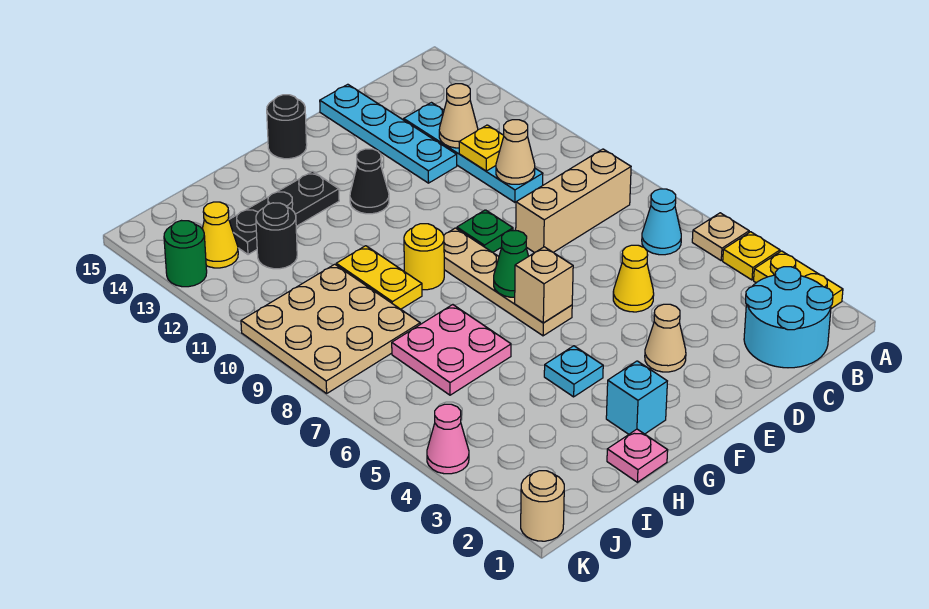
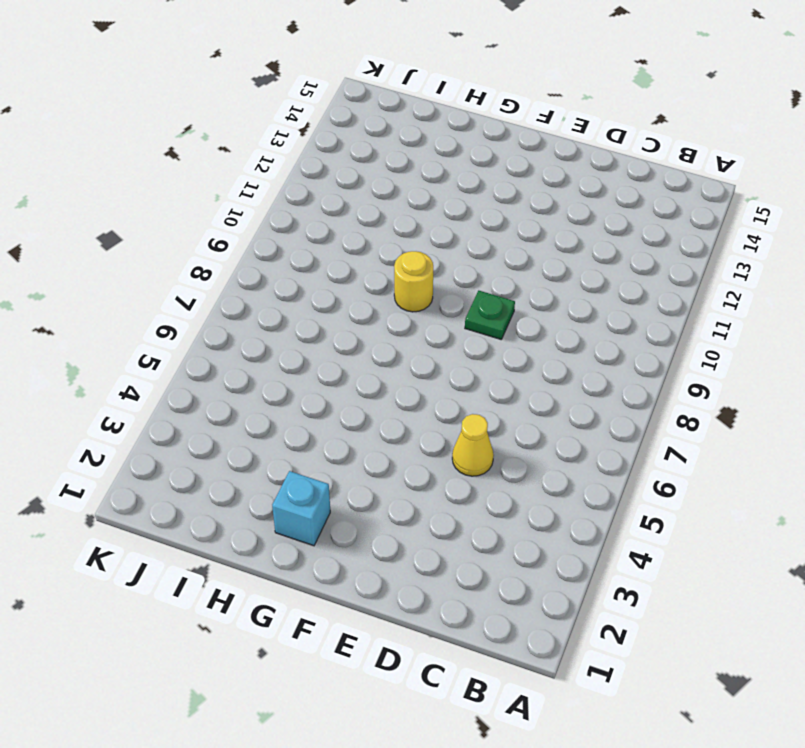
none -> yellow plate A2:A3 level 1
none -> yellow plate A4 level 1
none -> tan plate A5 level 1
none -> cyan round brick B1:C2 level 1

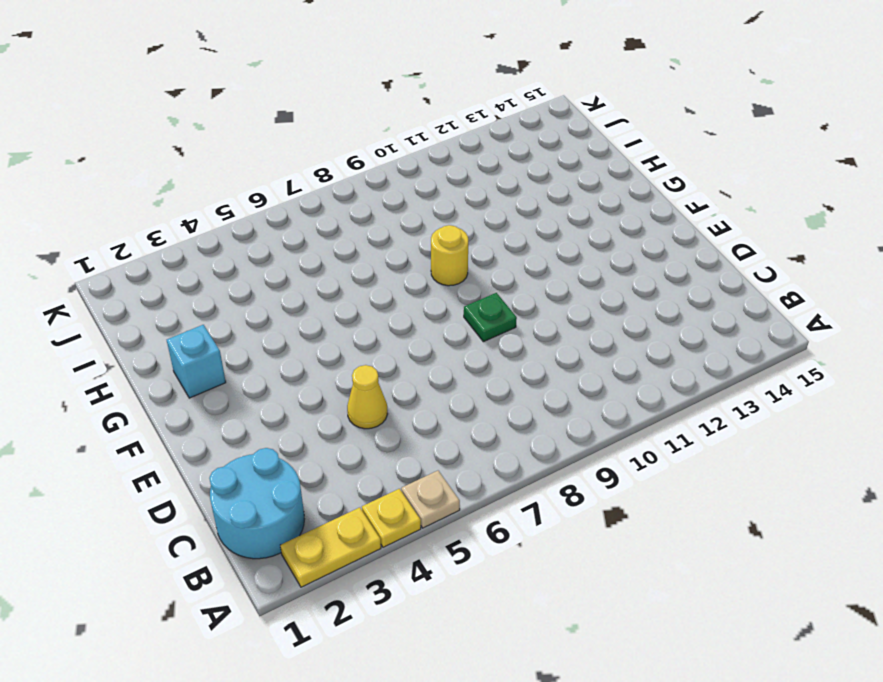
none -> cyan cone B6 level 1
none -> tan brick B8:D8 level 1
none -> cyan plate C10:C13 level 1
none -> cyan plate D12:D15 level 1

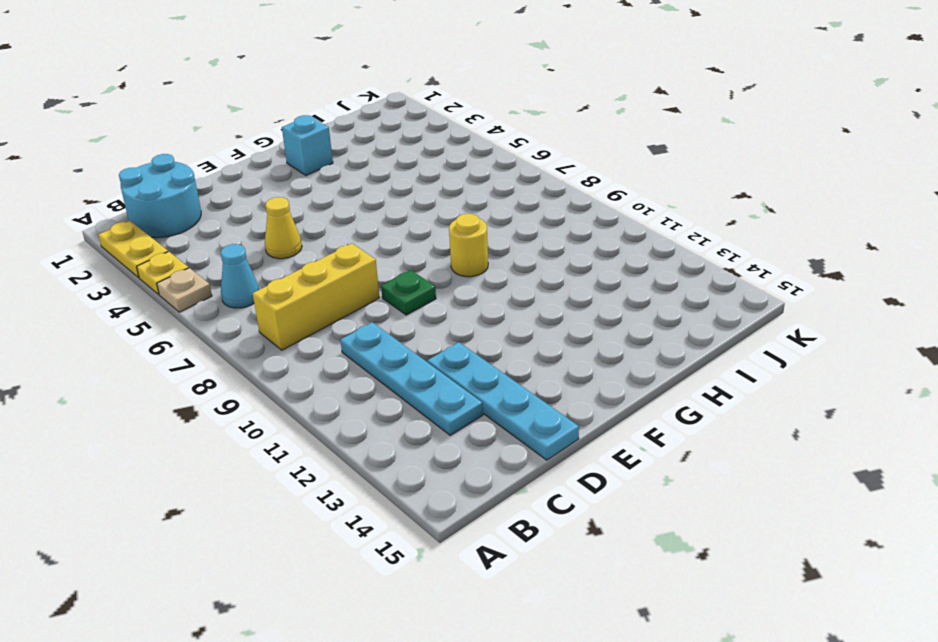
yellow brick B8:D8 level 1 -> tan brick B8:D8 level 1
none -> tan cone E3 level 1
none -> tan plate F6:F9 level 1
none -> black cone F12 level 1
none -> black round brick F15 level 1

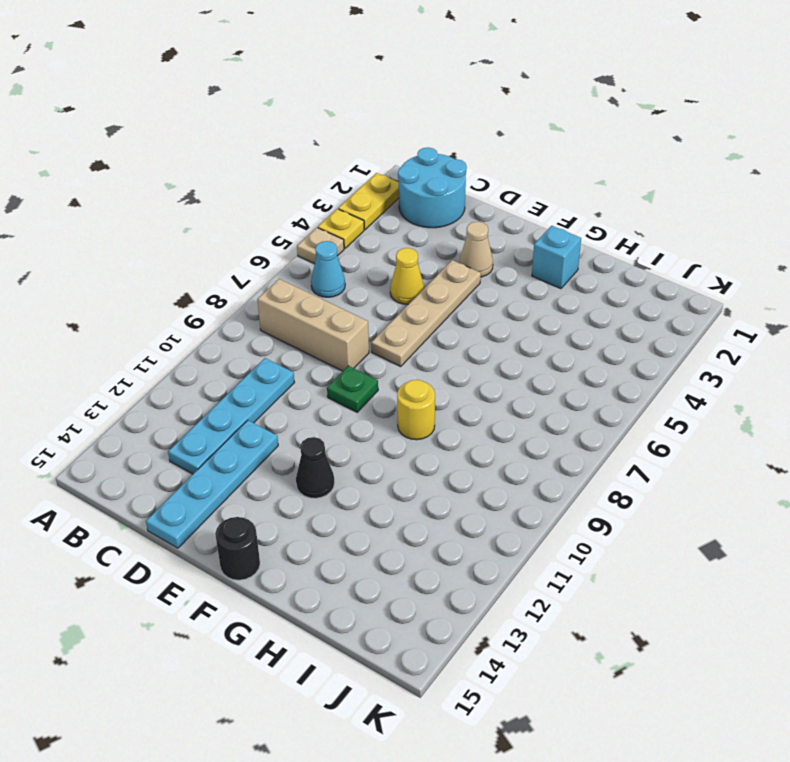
tan plate E4:E7 level 1 -> tan plate F6:F9 level 1
none -> cyan plate G4 level 1
none -> black plate G13:I13 level 1
none -> pink plate H1 level 1
none -> pink plate H6:I7 level 1

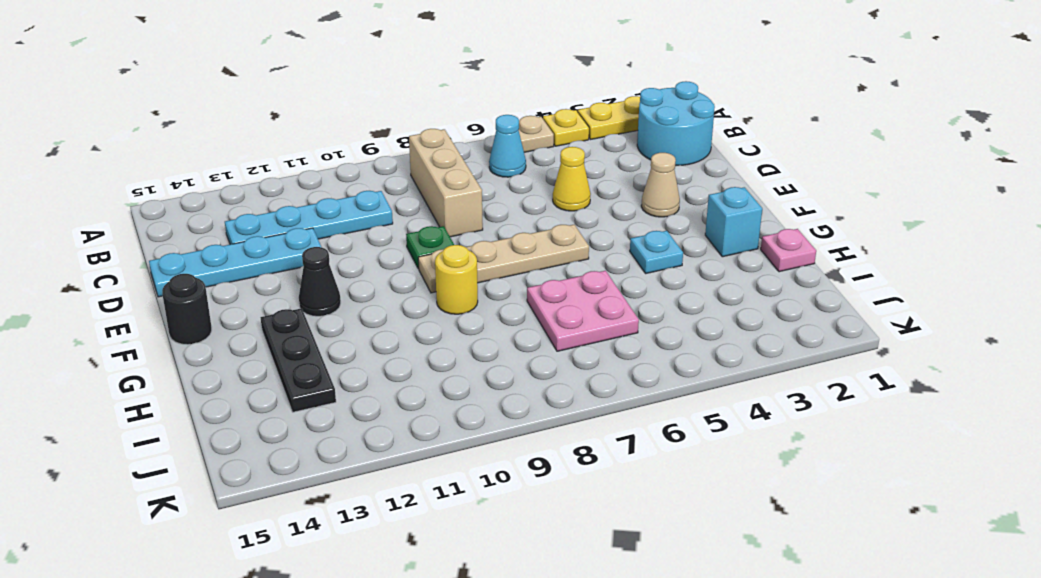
none -> yellow plate H9:H10 level 1
none -> tan plate I8:K10 level 1
none -> black round brick I12 level 1
none -> yellow cone J13 level 1

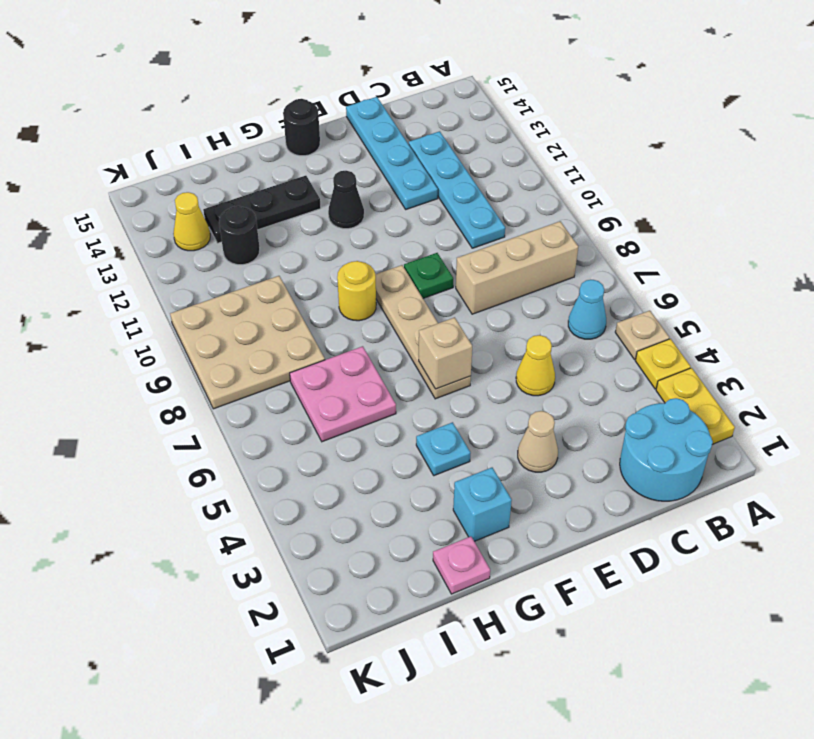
none -> yellow plate H9:H10 level 1
none -> tan round brick K1 level 1
none -> pink cone K4 level 1
none -> green round brick K13 level 1

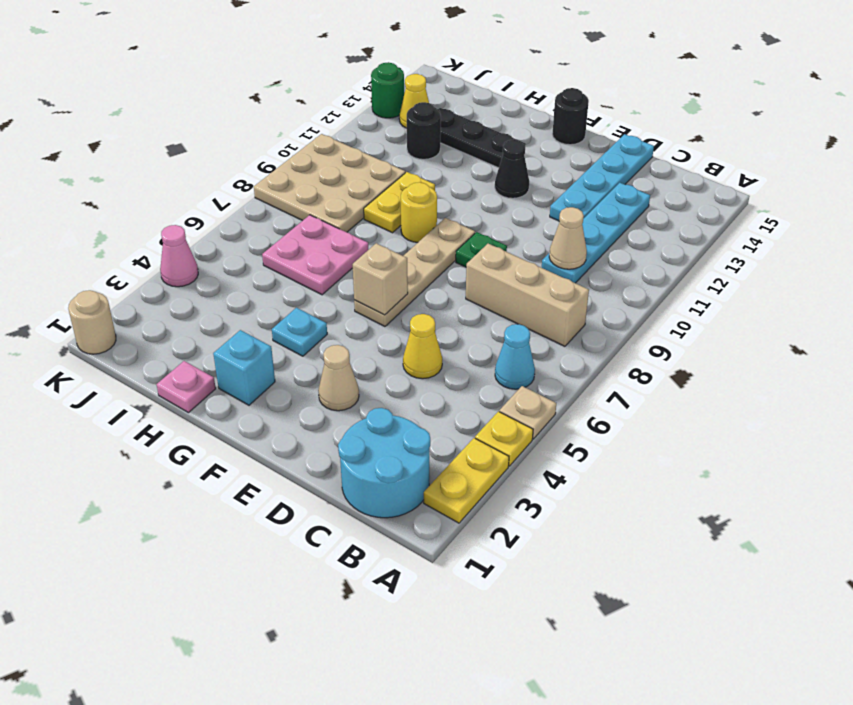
none -> yellow plate C11 level 2
none -> tan cone C12 level 2
none -> green cone F7 level 2

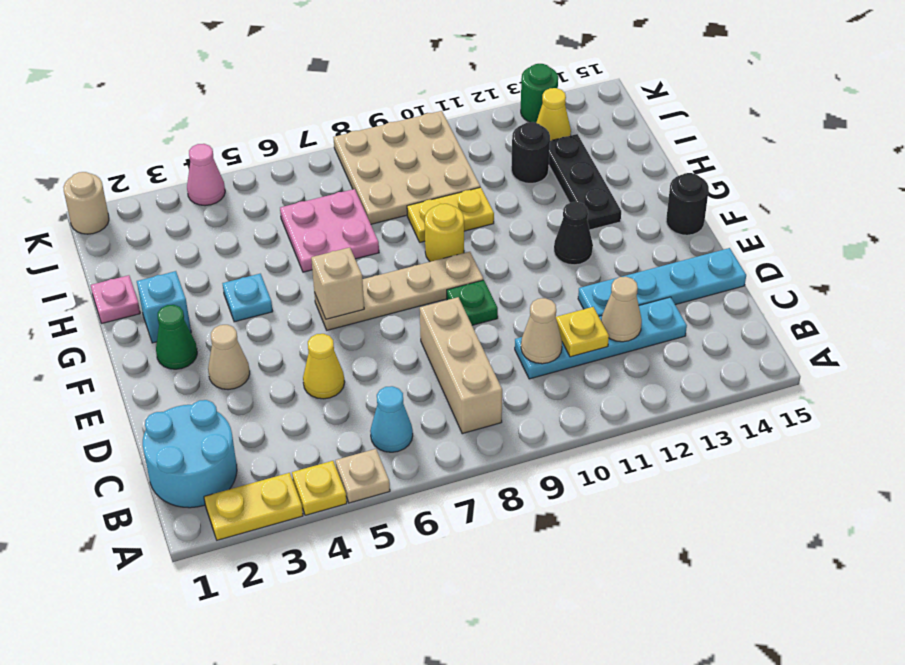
green cone F2 level 1 -> green cone F7 level 2

